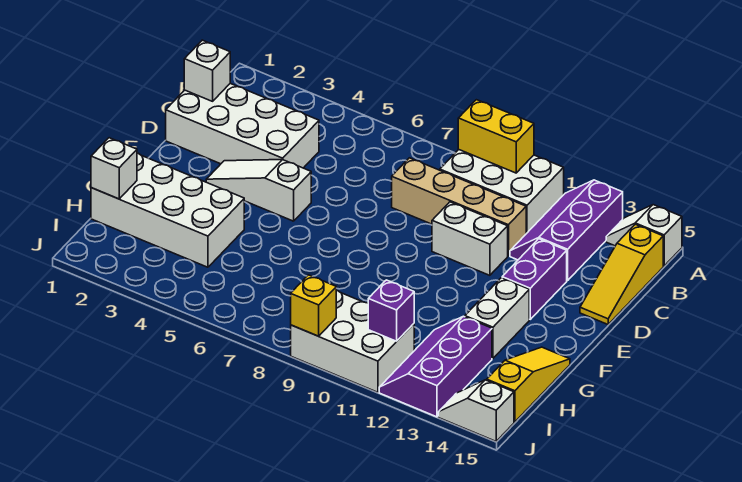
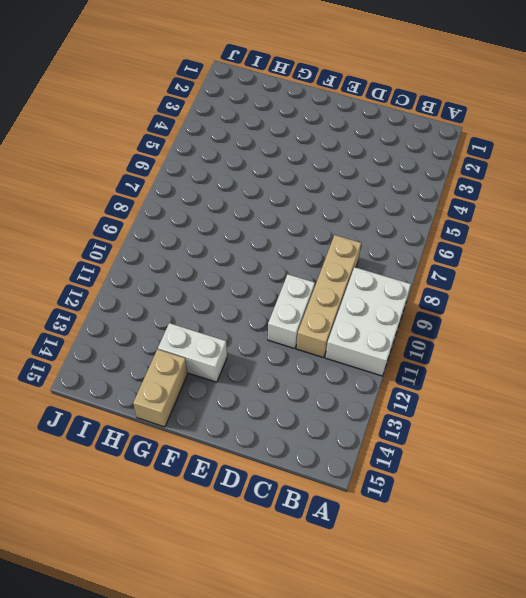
tan brick G14:G15 level 1 -> yellow slope G15:I15 level 1 top I
none -> purple slope A12:C13 level 1 top 13
none -> white slope A14:A15 level 1 top 15
none -> yellow slope B15:D15 level 1 top B

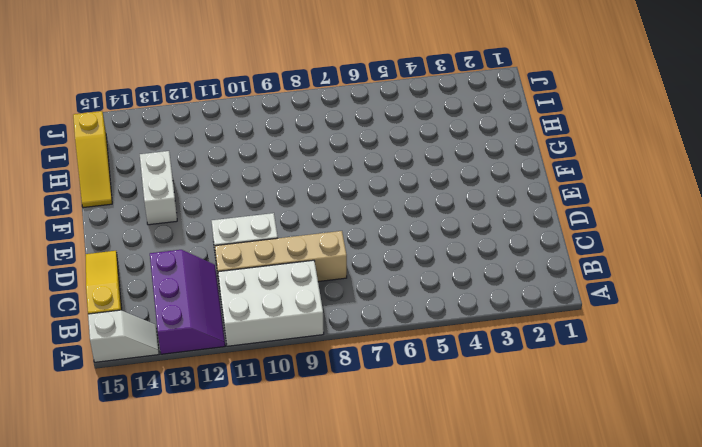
none -> white brick C1:D4 level 1
none -> purple brick D13:E13 level 1
none -> white slope E3:E5 level 1 top 5

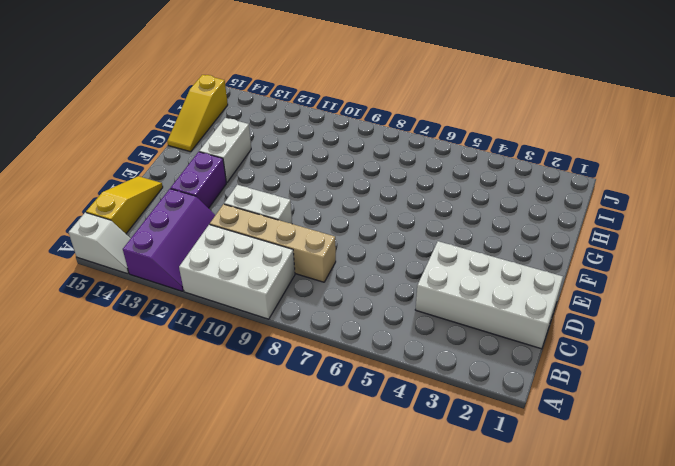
none -> white slope E3:E5 level 1 top 5
none -> white brick G1:H4 level 1
none -> purple slope H12:J13 level 1 top 13

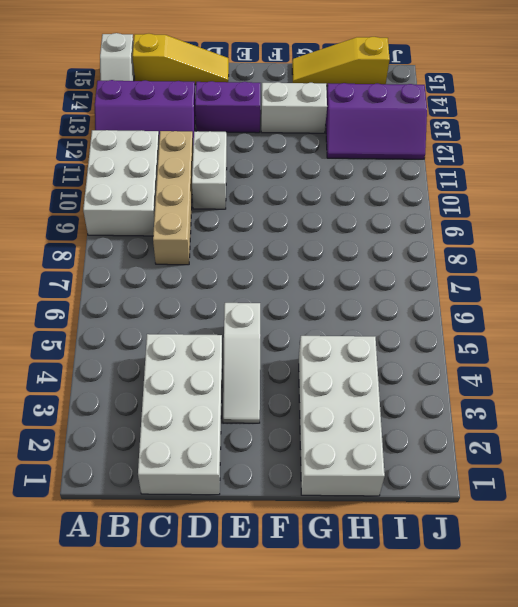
none -> white brick I9:J11 level 1
none -> white slope J14:J15 level 1 top 15
none -> yellow brick A9:A10 level 2

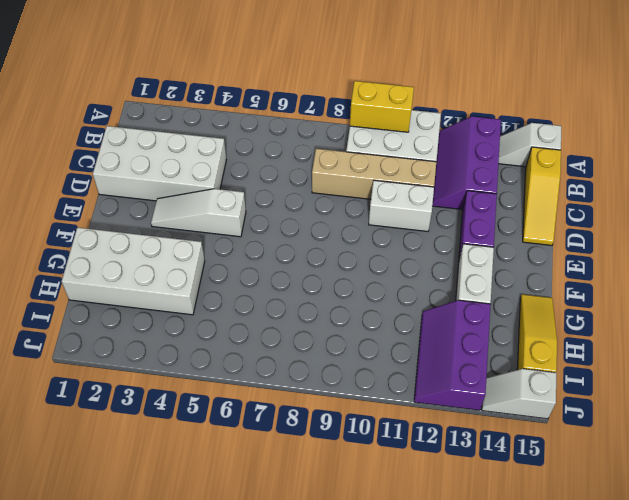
none -> white brick I9:J11 level 1
none -> white brick C1 level 2
none -> white brick H1 level 2

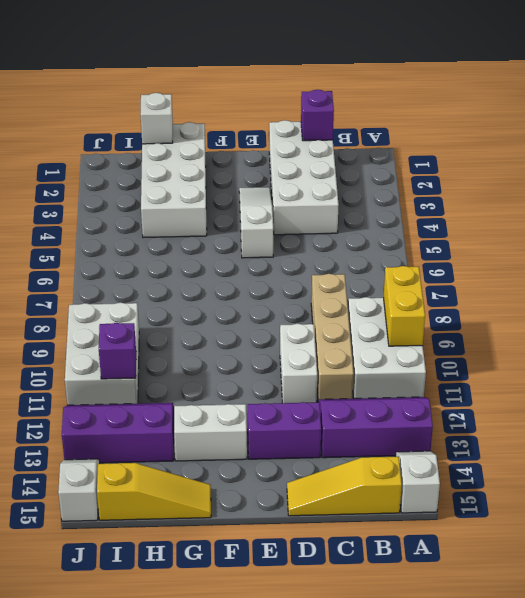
purple brick C1 level 2 -> white brick C1 level 2
none -> yellow brick J9 level 2

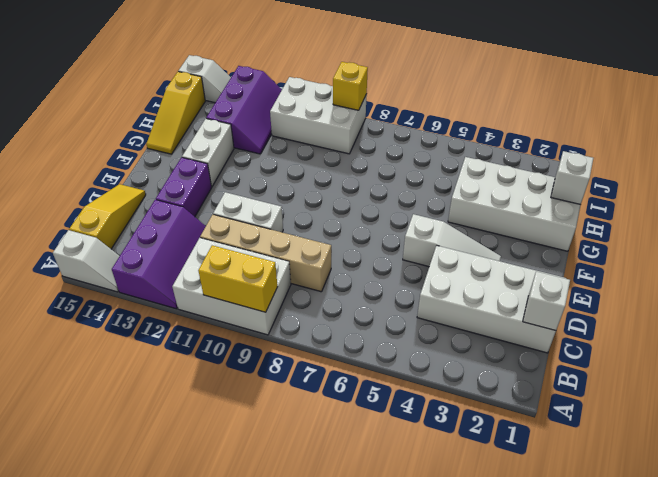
none -> purple brick I11 level 2

